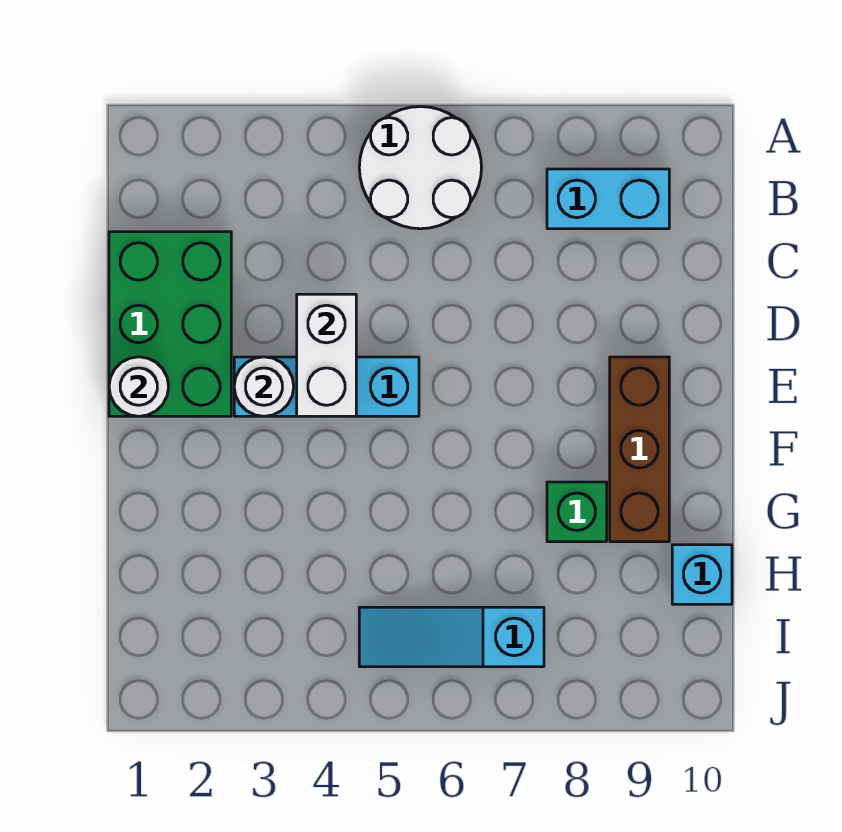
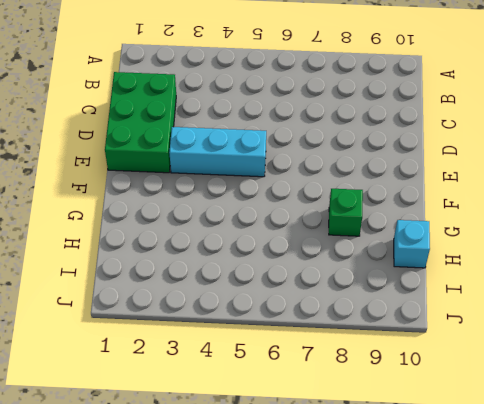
none -> white round brick A5:B6 level 1
none -> cyan brick B8:B9 level 1

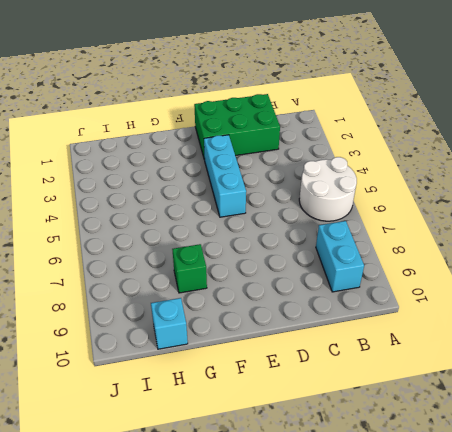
none -> brown brick E9:G9 level 1
none -> cyan slope I5:I7 level 1 top 7

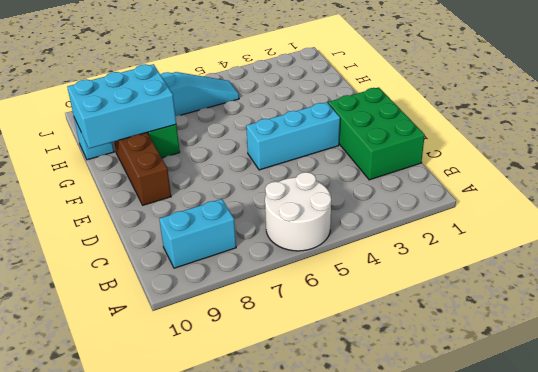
cyan brick G8:H10 level 2 -> none
none -> white brick D4:E4 level 2
none -> white round brick E1 level 2

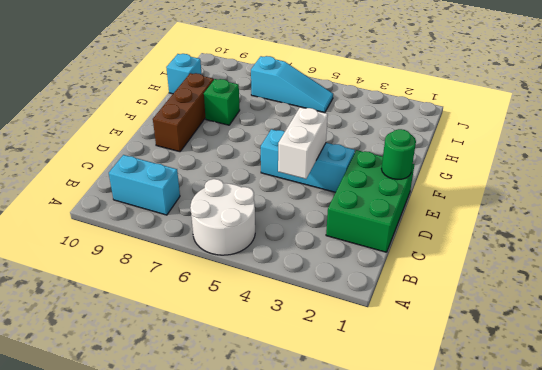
green round brick E1 level 2 -> white round brick E1 level 2
none -> white round brick E3 level 2

